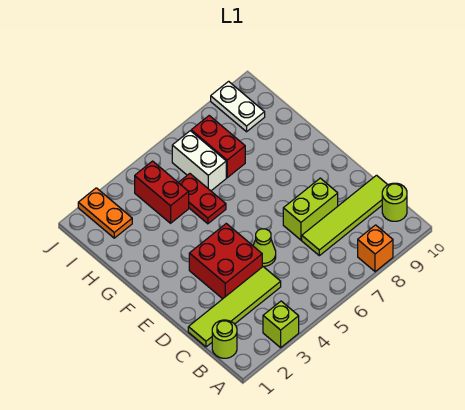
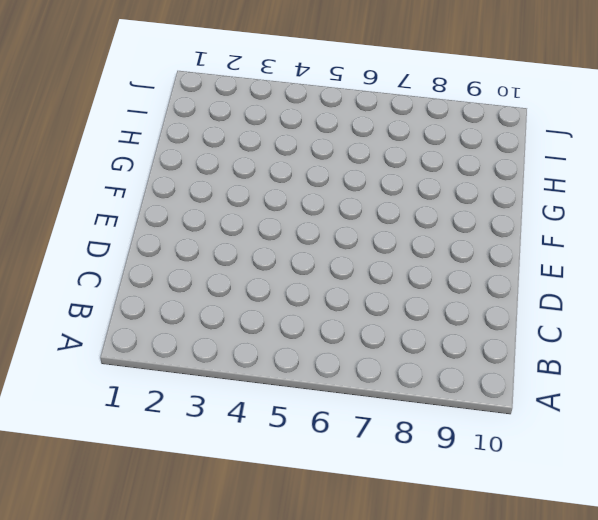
none -> lime brick A3 level 1
none -> orange brick A8 level 1
none -> lime round brick B1 level 1

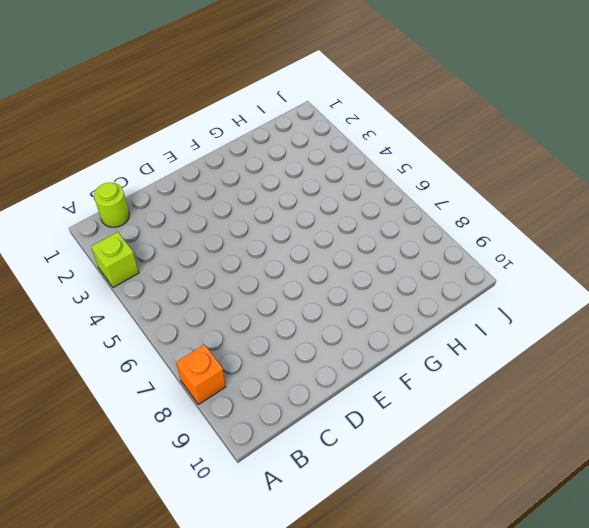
none -> lime round brick B10 level 1
none -> lime tile C1:C4 level 1
none -> lime tile C7:C10 level 1

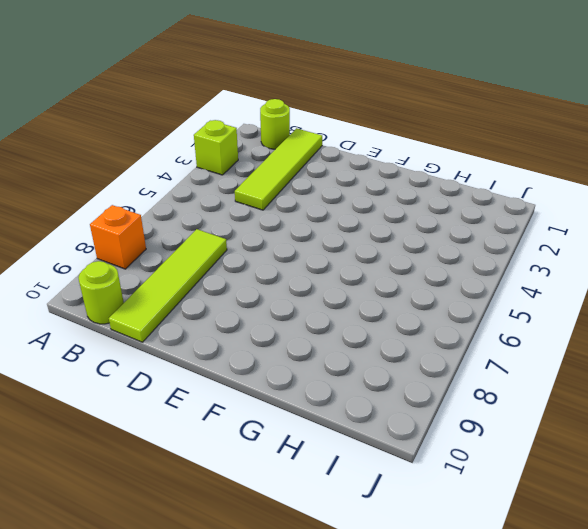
none -> red brick D3:E4 level 1
none -> lime cone D5 level 1
none -> lime brick D7:D8 level 1

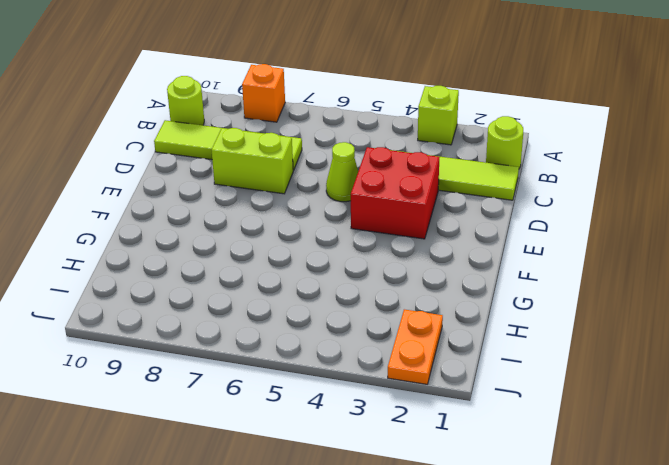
none -> red plate G5:H5 level 1
none -> red brick H4:I4 level 1
none -> white brick H6:I6 level 1

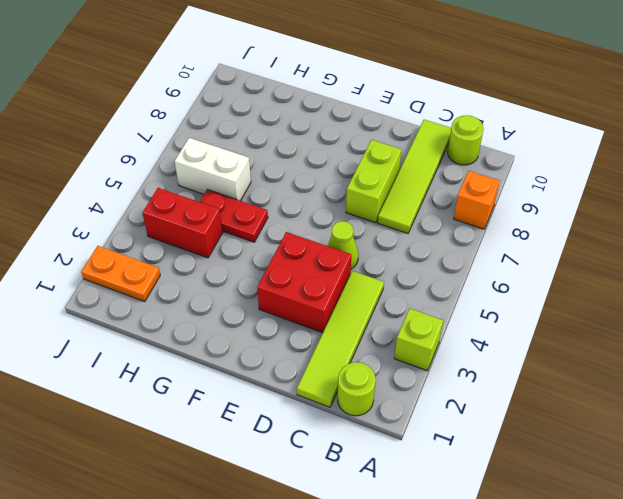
none -> red brick H7:I7 level 1
none -> white plate I9:J9 level 1

